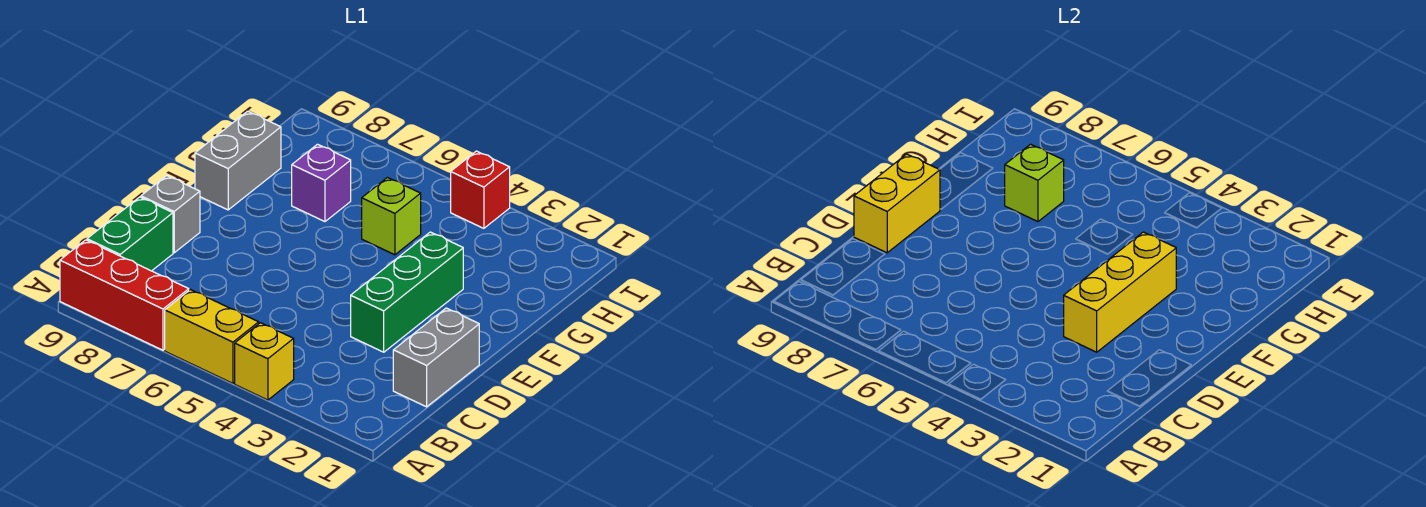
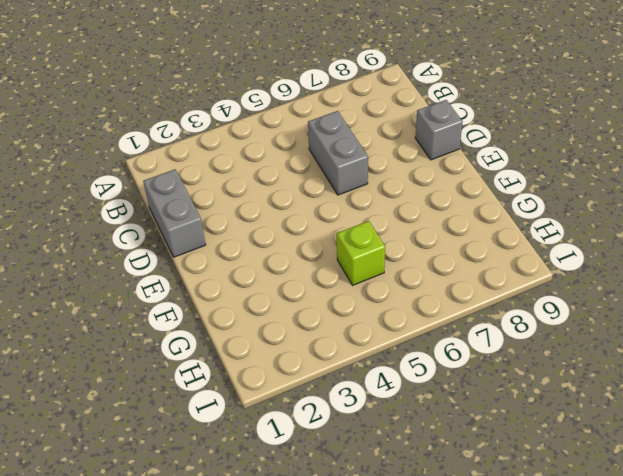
grey brick C6:D6 level 1 -> grey brick F9:G9 level 1
none -> yellow brick A4 level 1
none -> yellow brick A5:A6 level 1
none -> red brick A7:A9 level 1

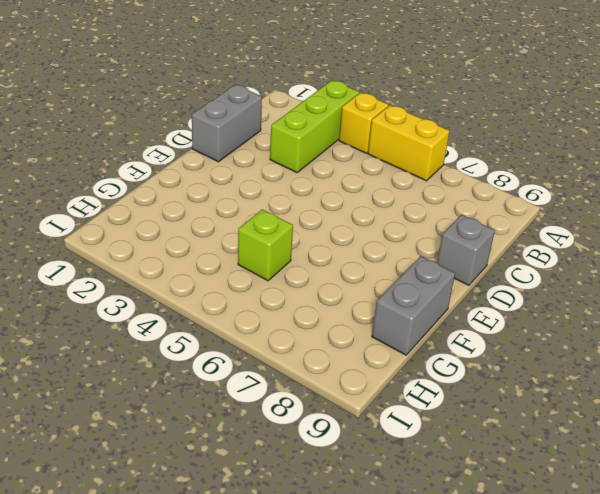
lime brick A3:C3 level 1 -> none
none -> red brick A7:A9 level 1
none -> green brick B9:C9 level 1
none -> green brick D3:F3 level 1

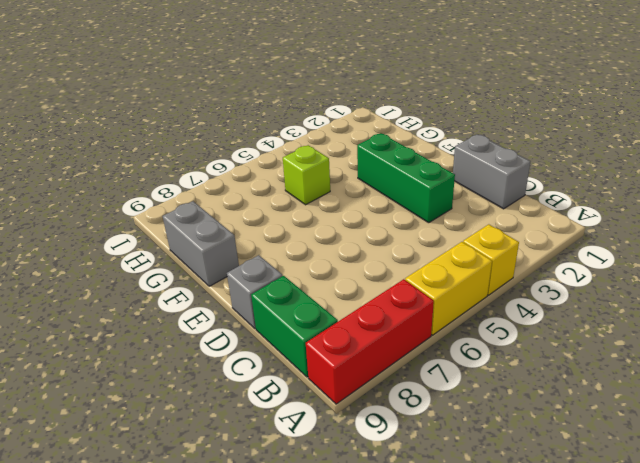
none -> purple brick G7 level 1
none -> red brick I4 level 1
none -> yellow brick D3:F3 level 2

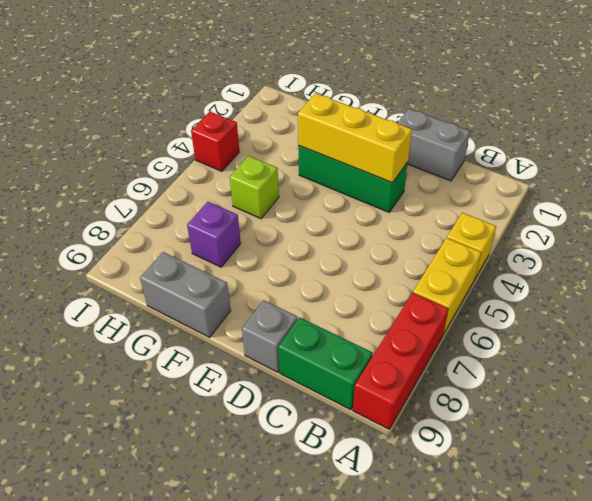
none -> yellow brick D9:E9 level 2
none -> lime brick G7 level 2

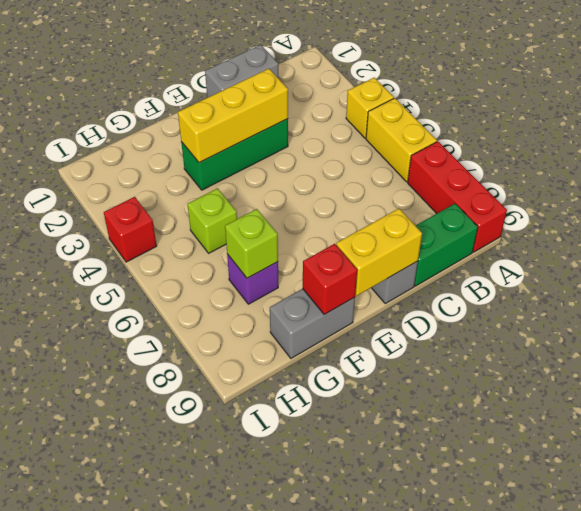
red brick F9 level 2 -> none

